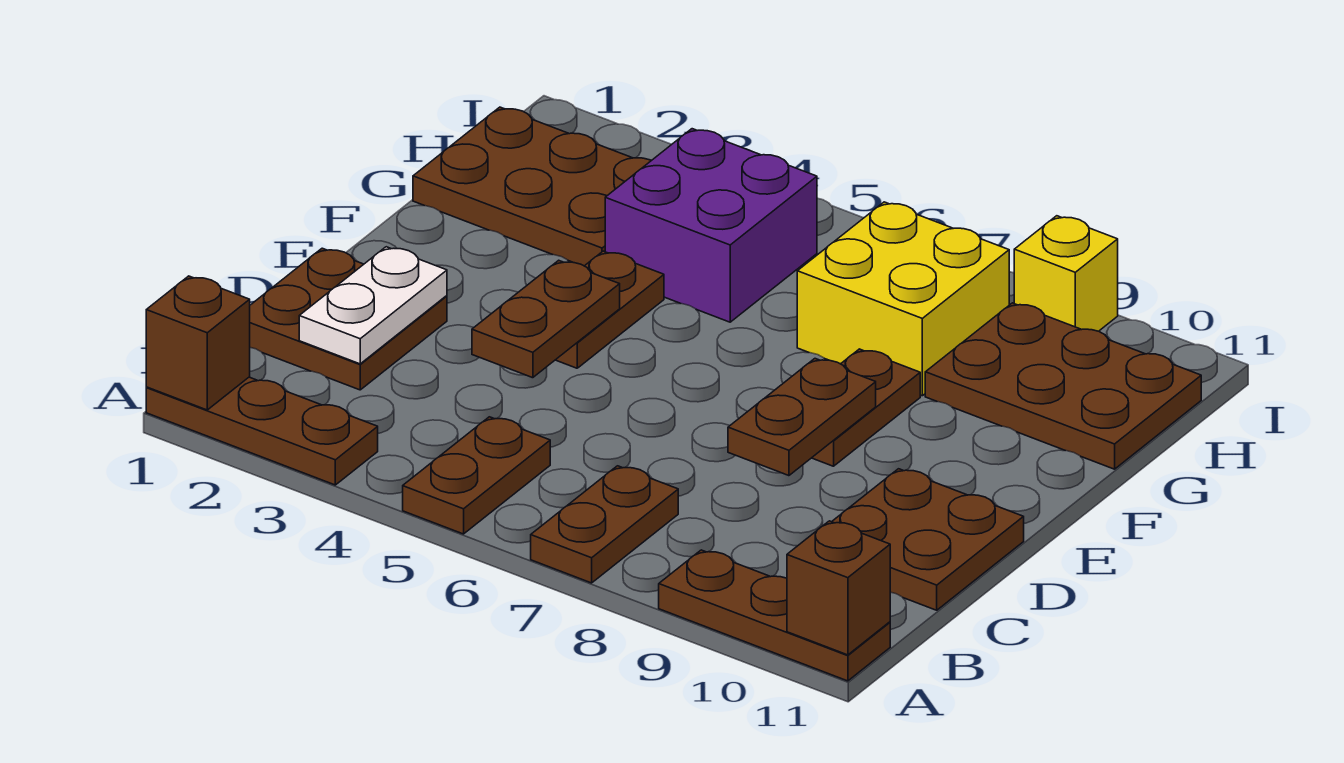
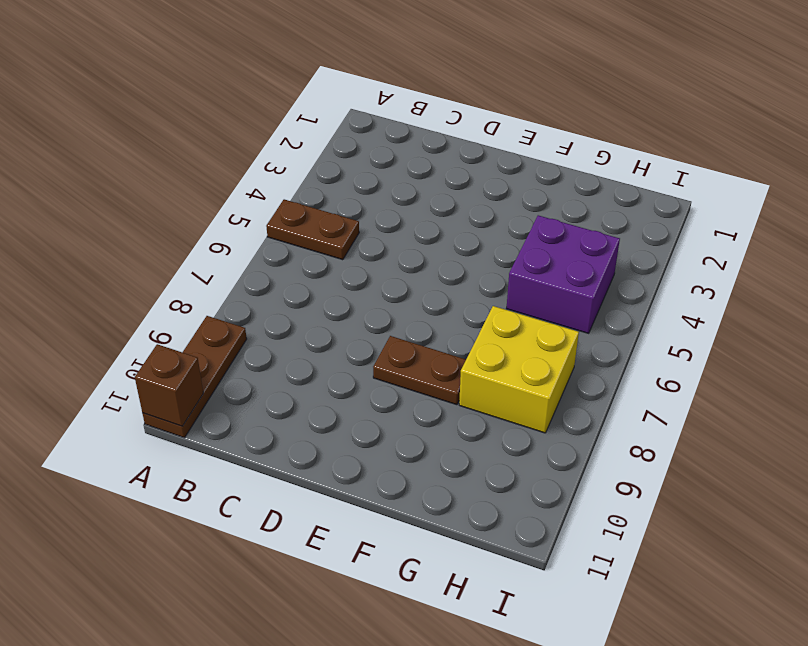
none -> brown plate A1:A3 level 1
none -> brown plate A7:B7 level 1
none -> brown plate C1:D2 level 1

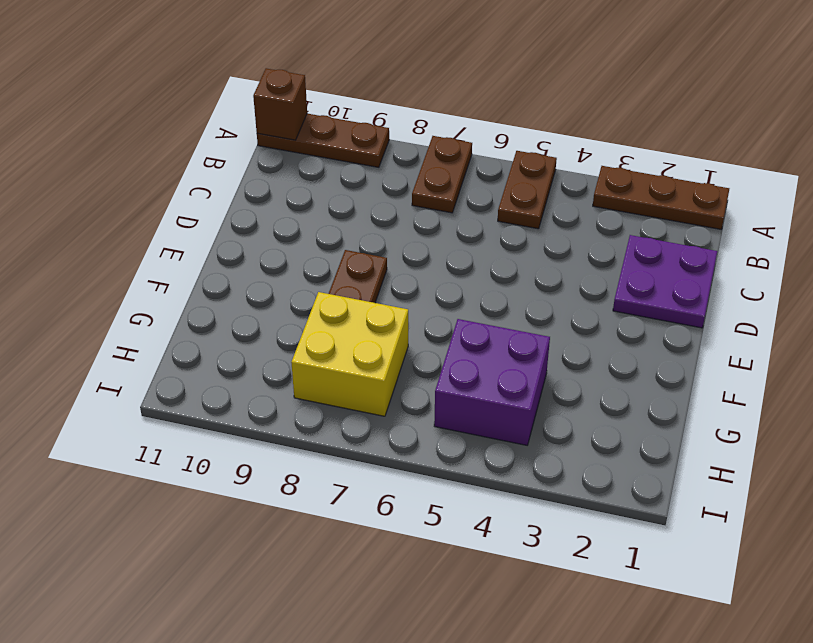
purple plate C1:D2 level 1 -> brown plate C1:D2 level 1
none -> brown plate C10:D11 level 1
none -> brown plate E4:F4 level 1
none -> brown plate G1:H3 level 1

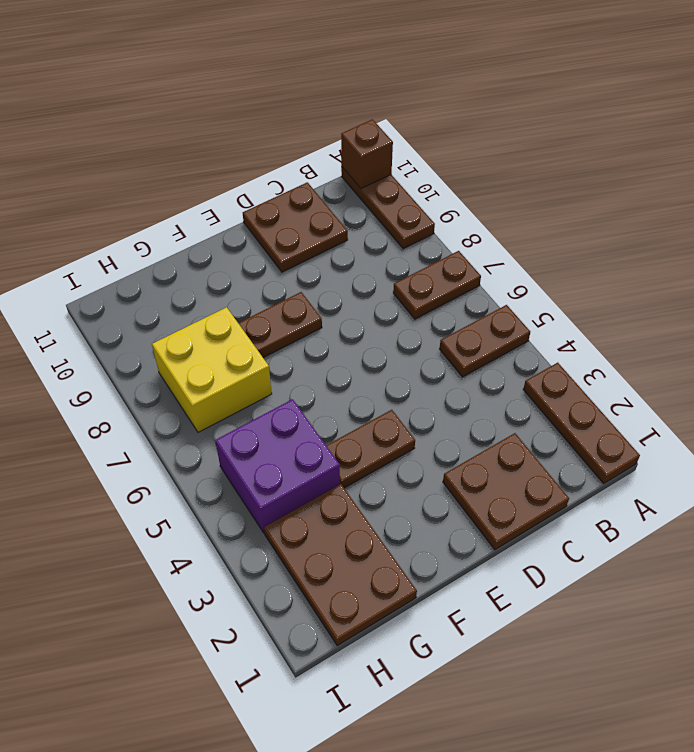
none -> brown plate G9:H11 level 1
none -> yellow brick I9 level 1
none -> brown brick A1 level 2

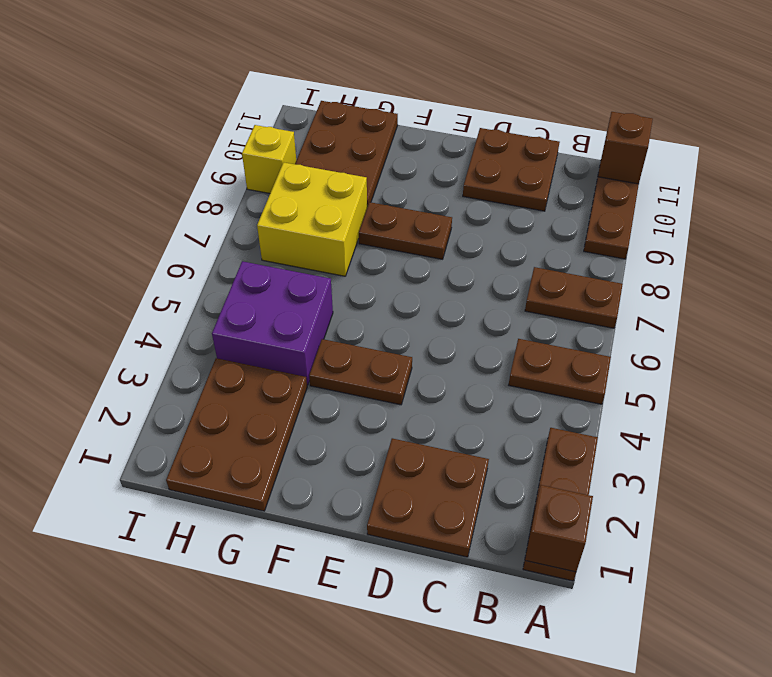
none -> white plate C2:D2 level 2
none -> brown plate D4:E4 level 2
none -> brown plate D8:E8 level 2

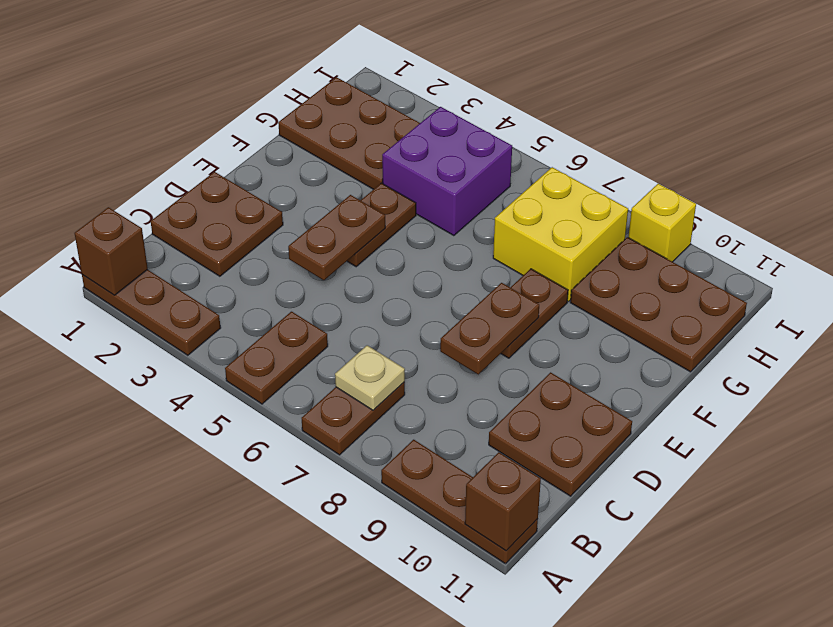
tan plate B7 level 2 -> none
none -> white plate C2:D2 level 2

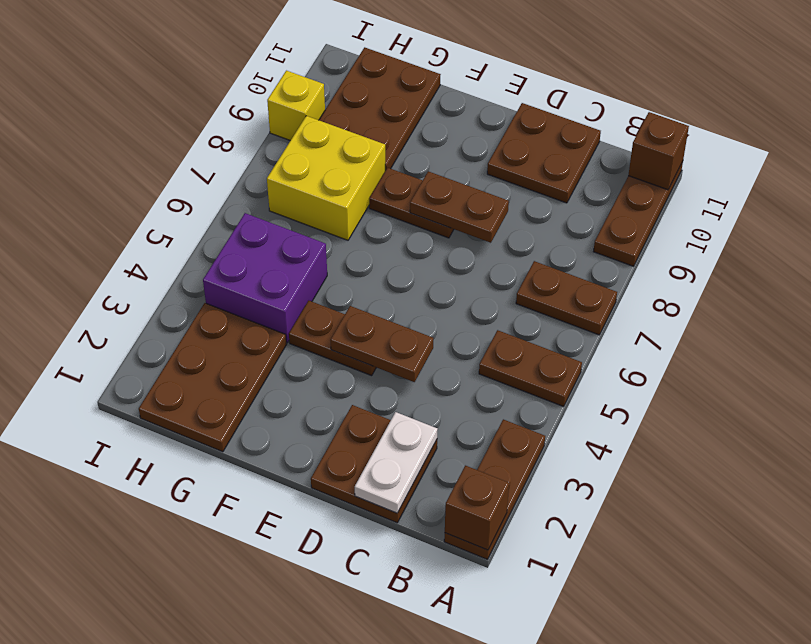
white plate C1:C2 level 2 -> white plate C2:D2 level 2

